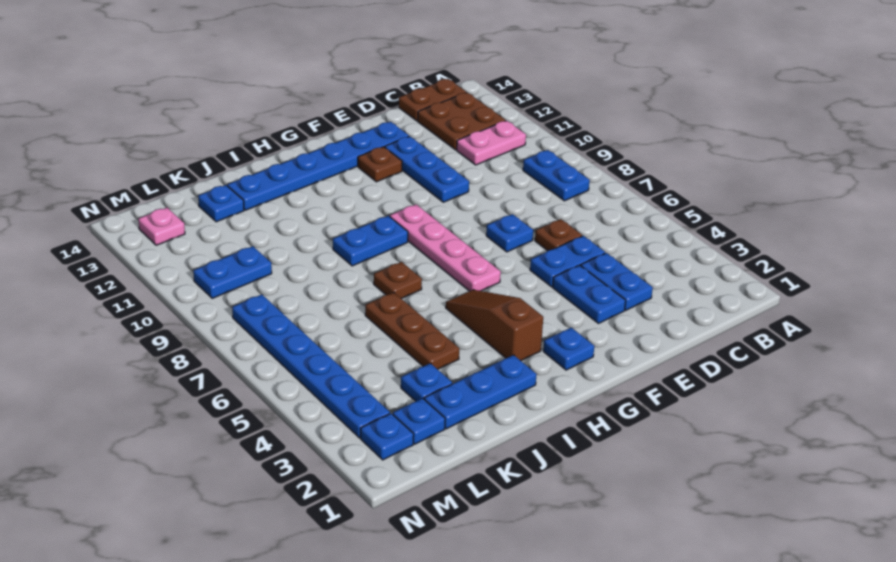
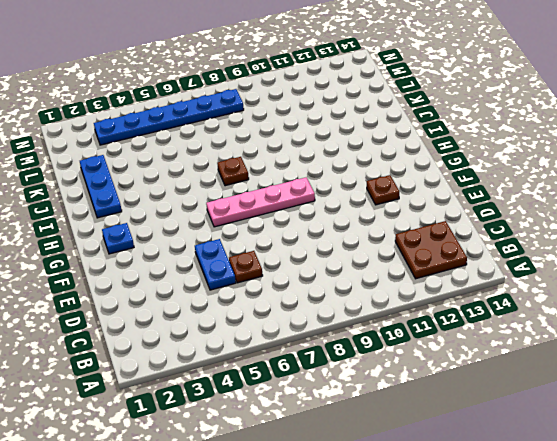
none -> blue plate B8:B9 level 1
none -> pink plate B11:C11 level 1
none -> brown plate B14:C14 level 1

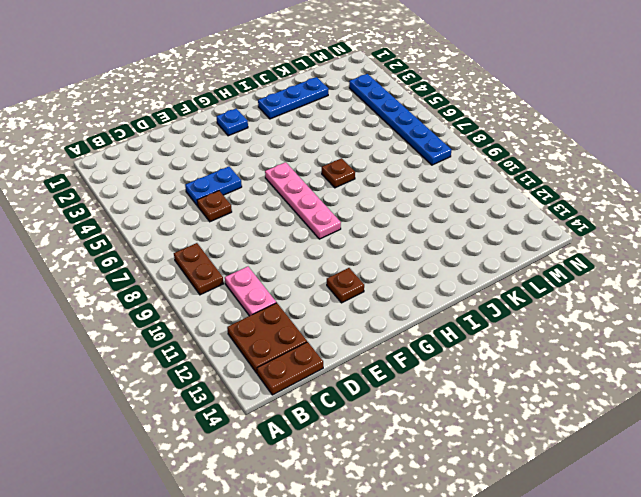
brown plate B8:B9 level 1 -> blue plate B8:B9 level 1
pink plate C10:C11 level 1 -> pink plate B11:C11 level 1
none -> blue plate D3:D4 level 1
none -> blue plate E3:E4 level 1
none -> blue plate E7 level 1

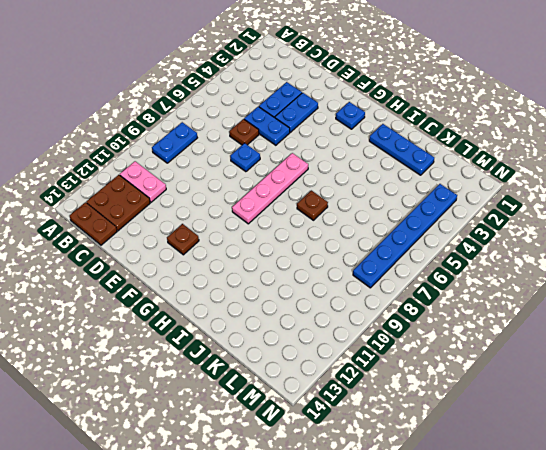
none -> blue plate E10:E12 level 1
none -> blue plate E13:J13 level 1
none -> brown slope H3:H5 level 1 top 3

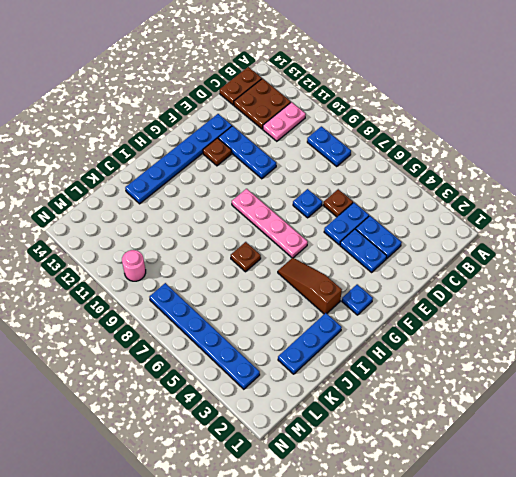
pink round brick M10 level 1 -> blue plate L10:M10 level 1
none -> blue plate H9:I9 level 1
none -> brown plate J4:J6 level 1
none -> blue plate K3 level 1

